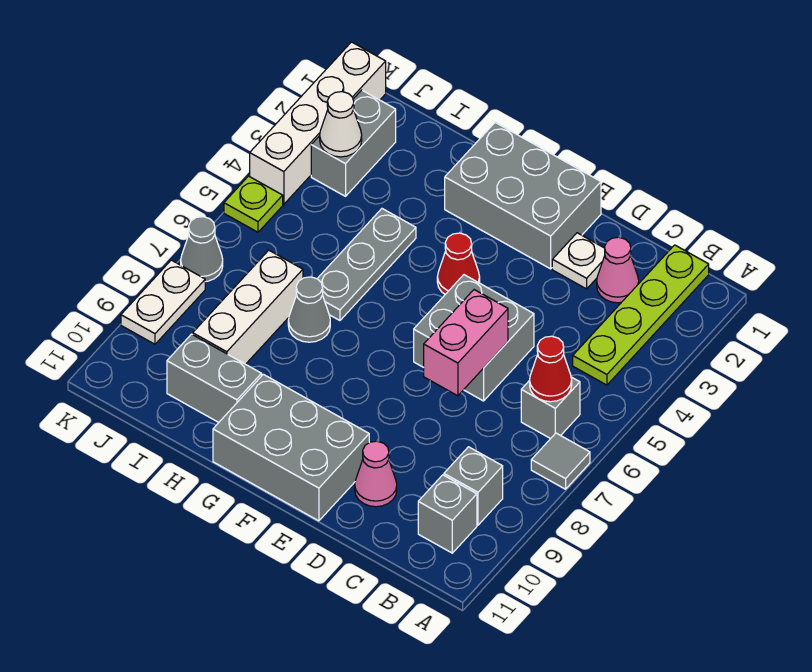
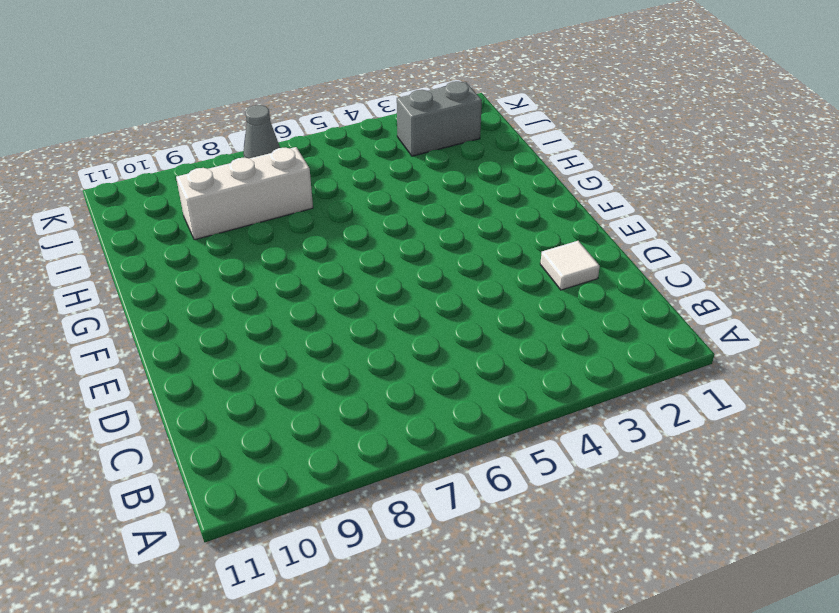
white tile D2 level 1 -> white plate D2 level 1
none -> grey tile A7 level 1
none -> lime plate B1:B4 level 1
none -> grey brick B6 level 1

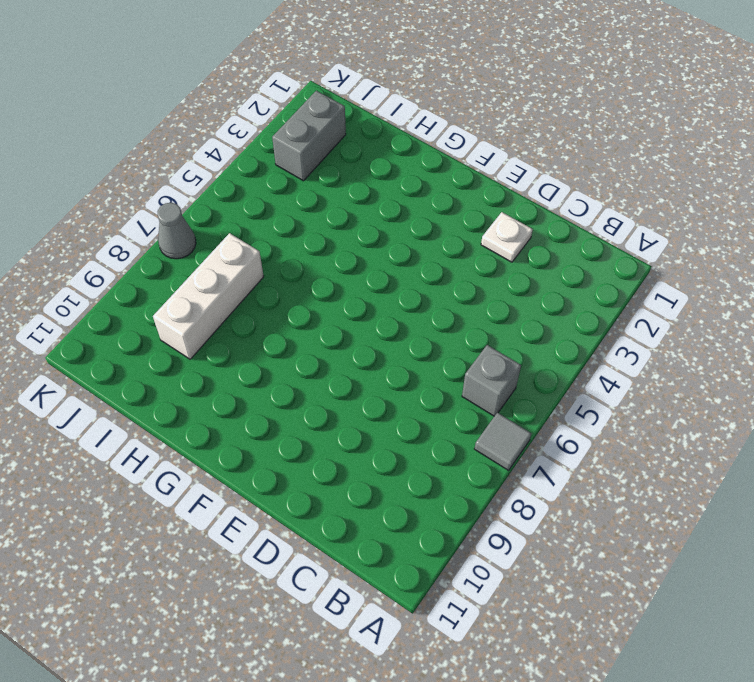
none -> lime plate B1:B4 level 1
none -> grey brick B9 level 1
none -> grey brick B10 level 1

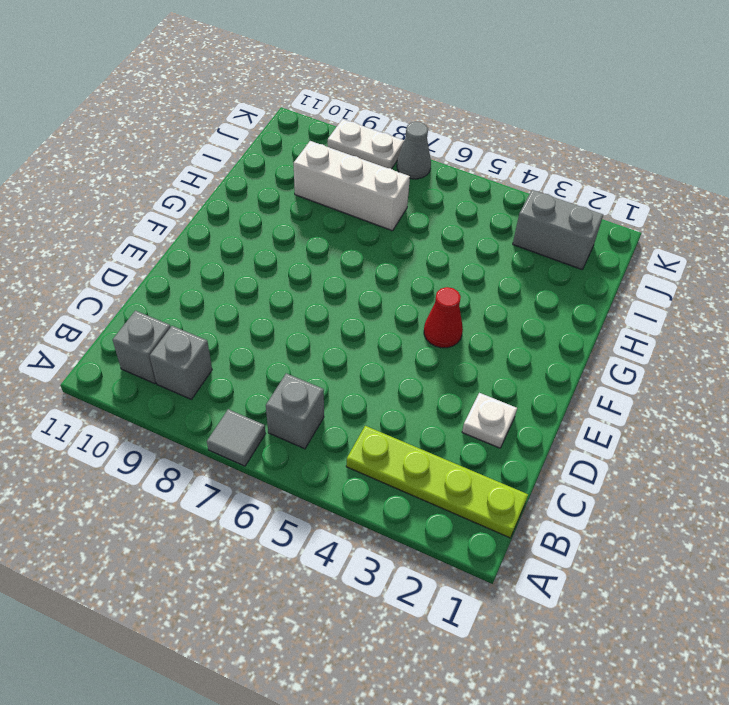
none -> pink cone C2 level 1
none -> grey brick D5:E6 level 1
none -> pink cone D10 level 1

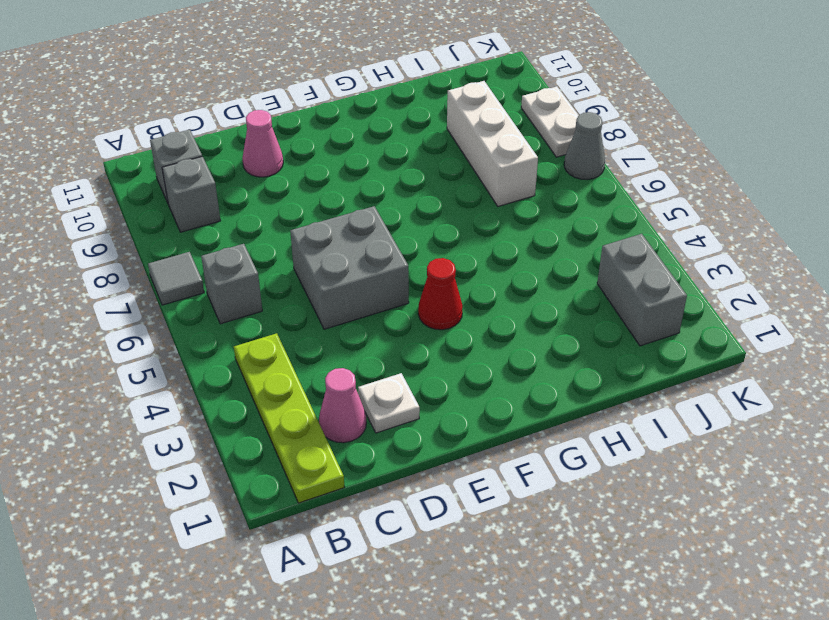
none -> grey brick E1:G2 level 1
none -> grey brick E10:G11 level 1
none -> grey plate H4:H6 level 1

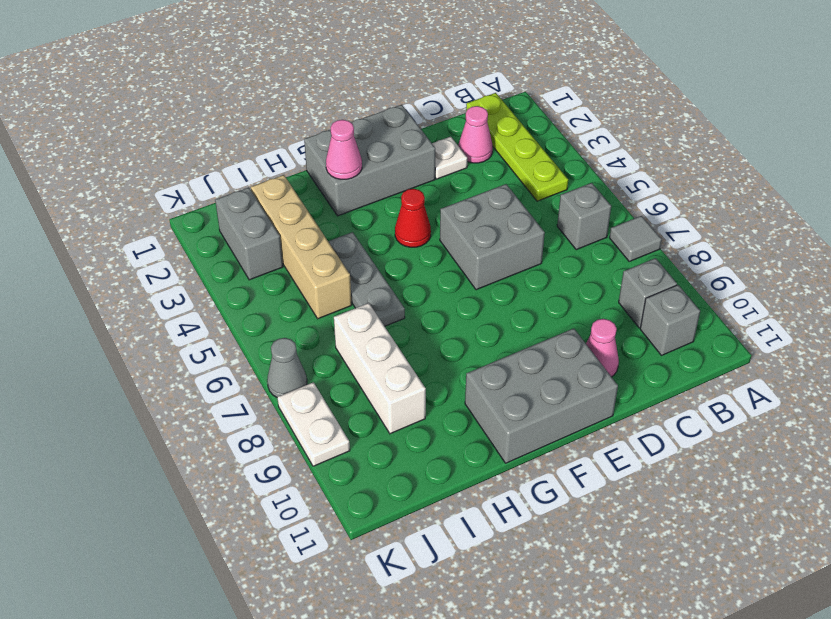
pink cone G2 level 2 -> none
tan brick I2:I5 level 1 -> none
none -> grey cone H7 level 1
none -> grey brick H10:I10 level 1
none -> white brick K1:K4 level 1

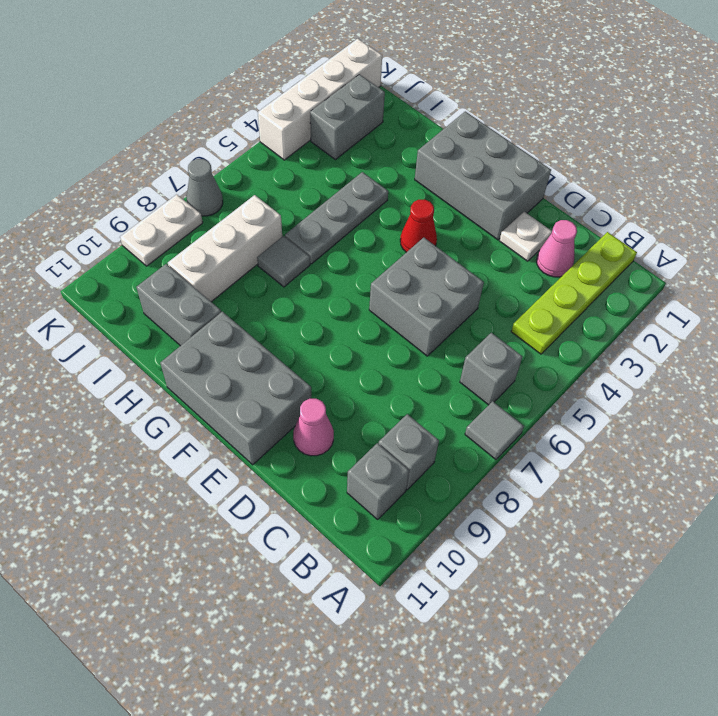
grey tile H7 level 1 -> grey cone H7 level 1
none -> lime plate K5 level 1
none -> red cone B6 level 2
none -> pink brick D6:D7 level 2

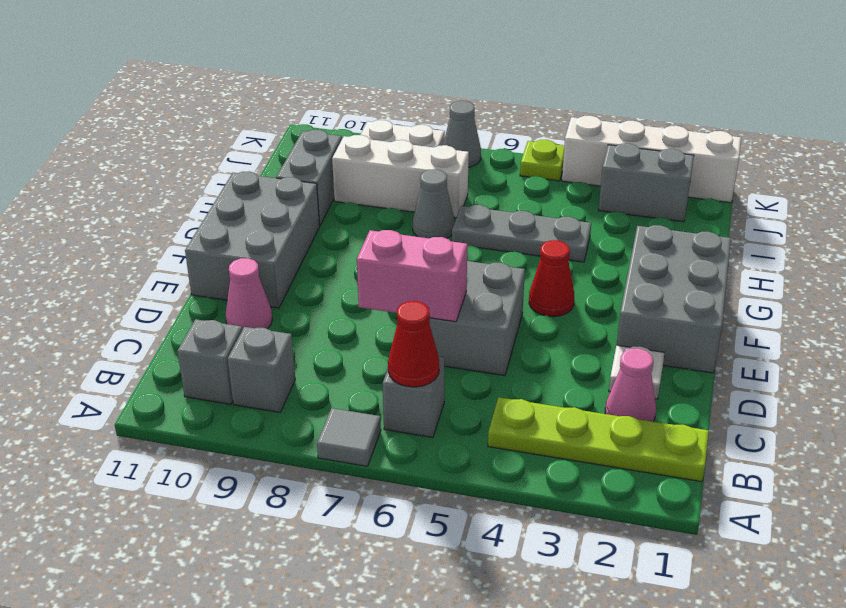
none -> white cone J3 level 2

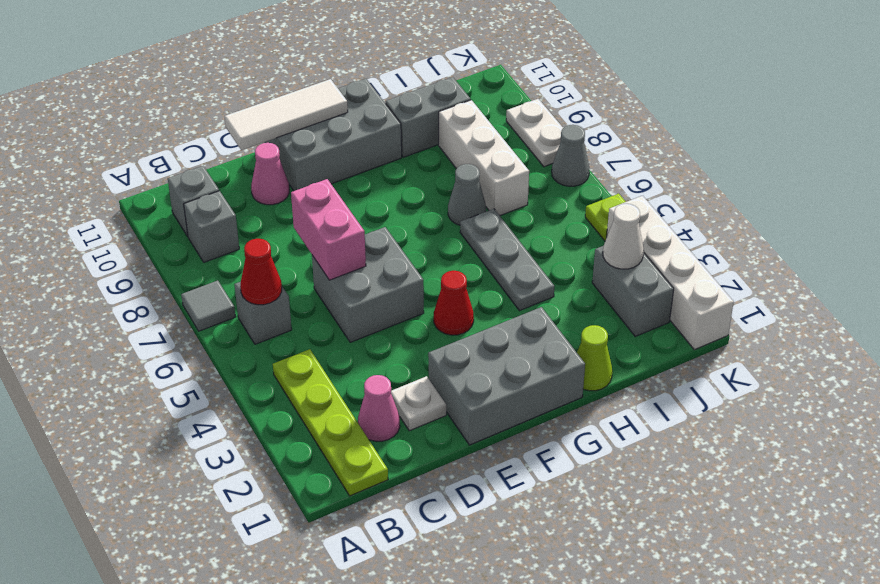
white tile D11:F11 level 2 -> none
lime cone H1 level 1 -> none

